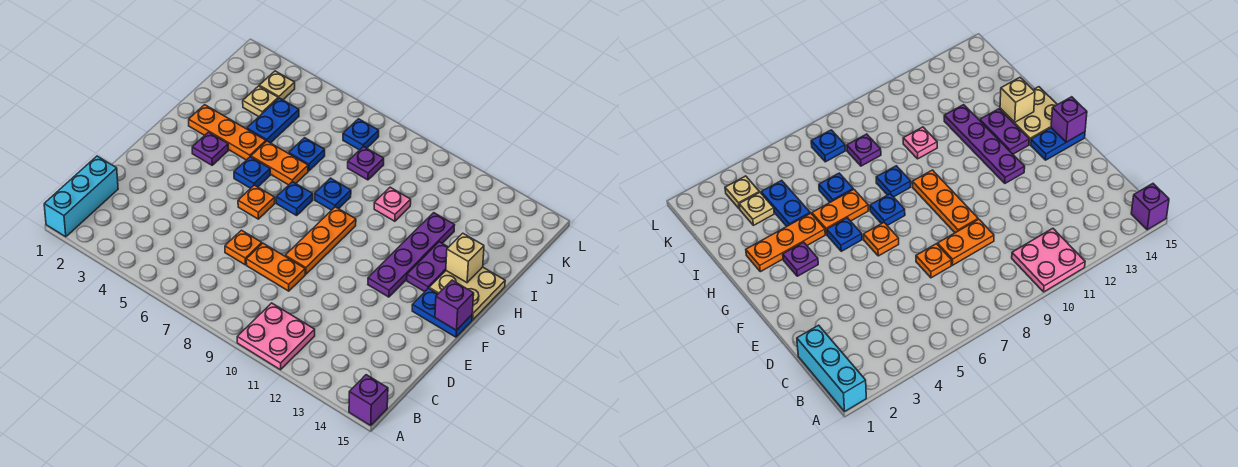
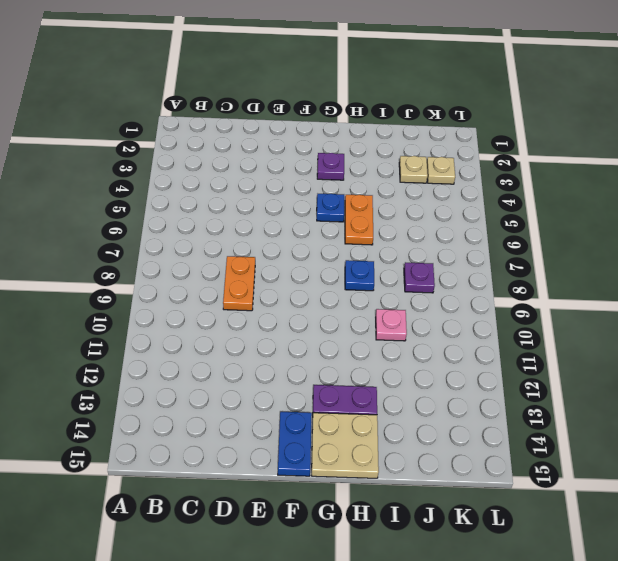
none -> cyan brick A1:C1 level 1
none -> pink plate A10:B11 level 1
none -> purple brick A15 level 1

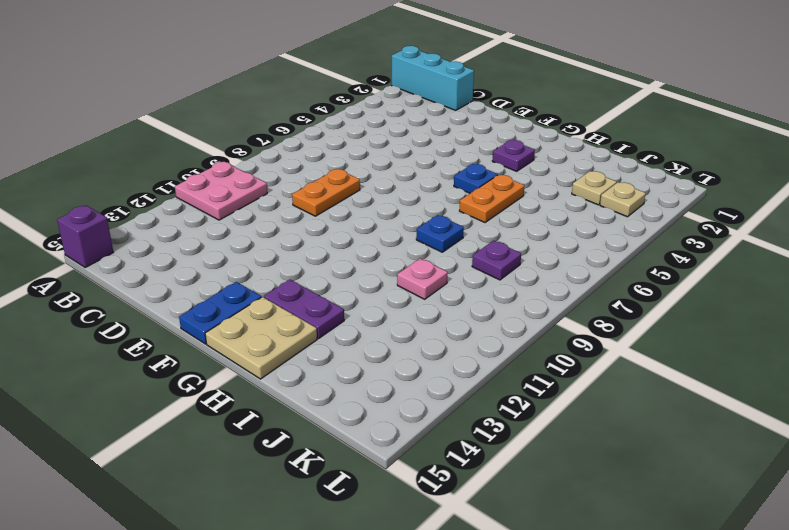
none -> orange plate D7 level 1
none -> orange plate E9:G9 level 1
none -> orange plate F6 level 1

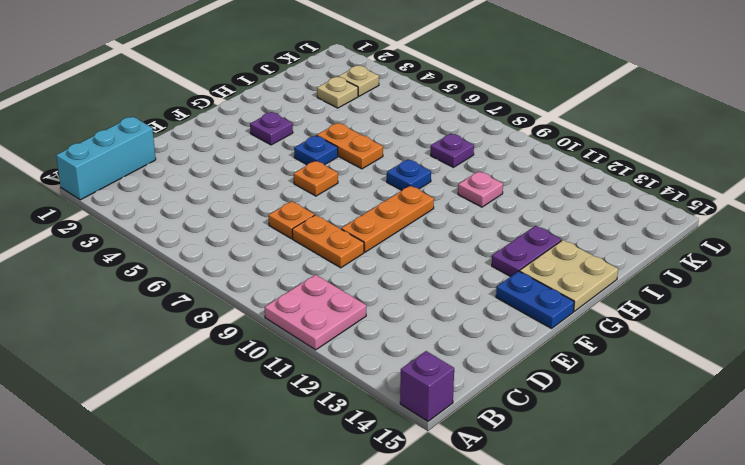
none -> purple plate F12:I12 level 1
none -> blue plate G7 level 1
none -> orange plate H2:H4 level 1

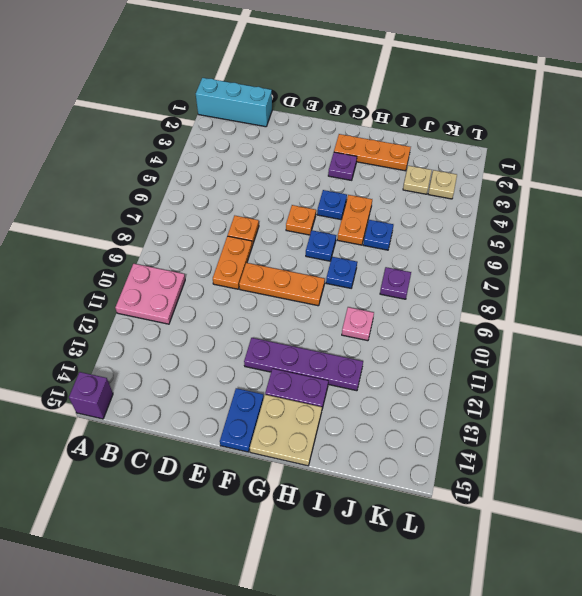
orange plate G2:I2 level 1 -> orange plate H2:H4 level 1
none -> blue plate I4:J4 level 1
none -> blue plate K7 level 1
none -> purple brick F15 level 2

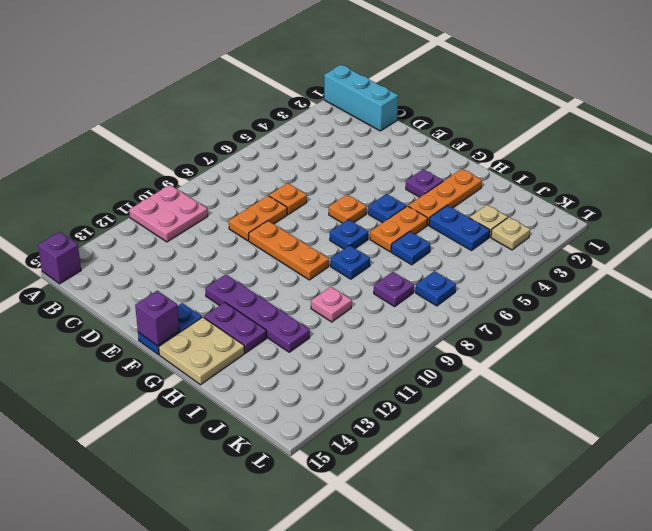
none -> tan brick H14 level 2

